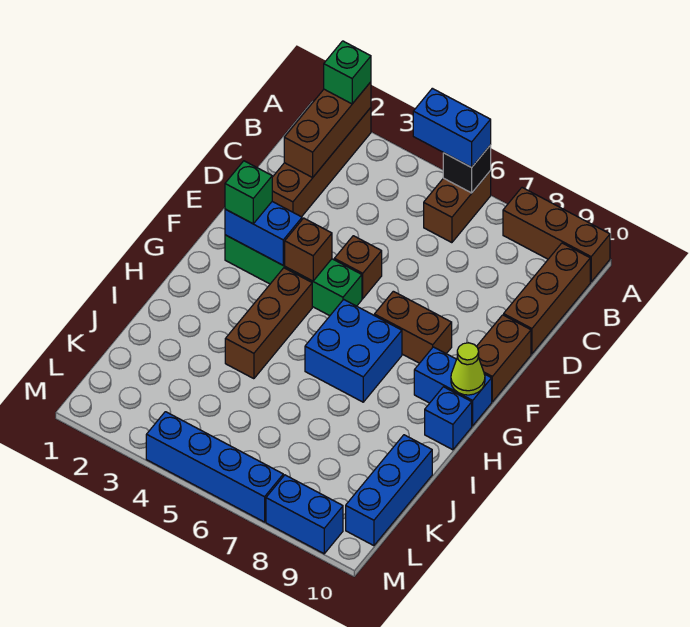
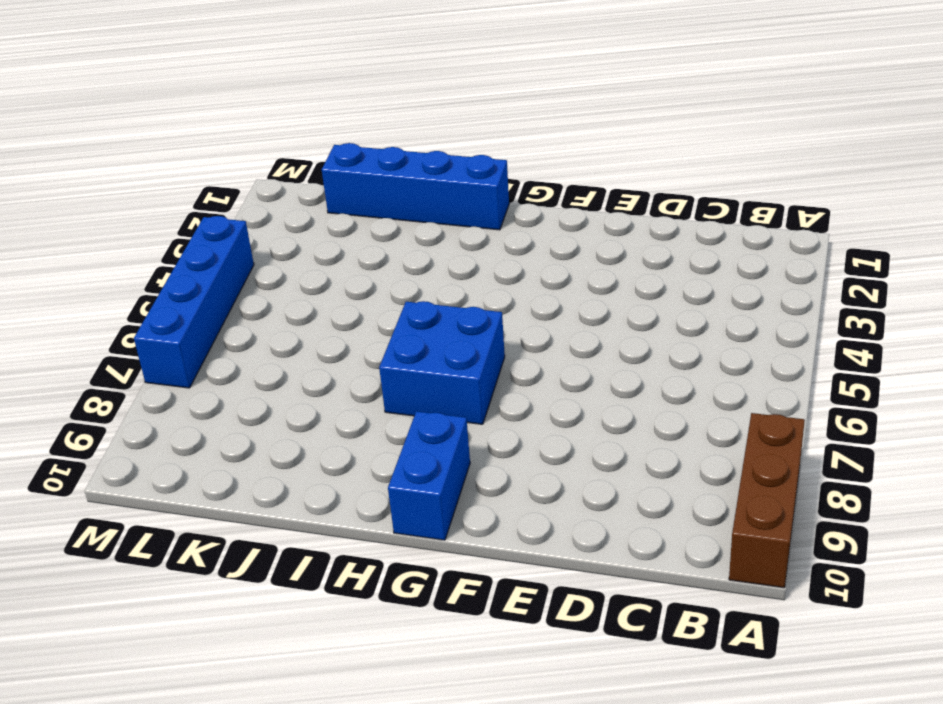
blue brick H1:K1 level 1 -> none
none -> brown brick A2:D2 level 1
none -> brown brick A6:B6 level 1
none -> brown brick B10:D10 level 1

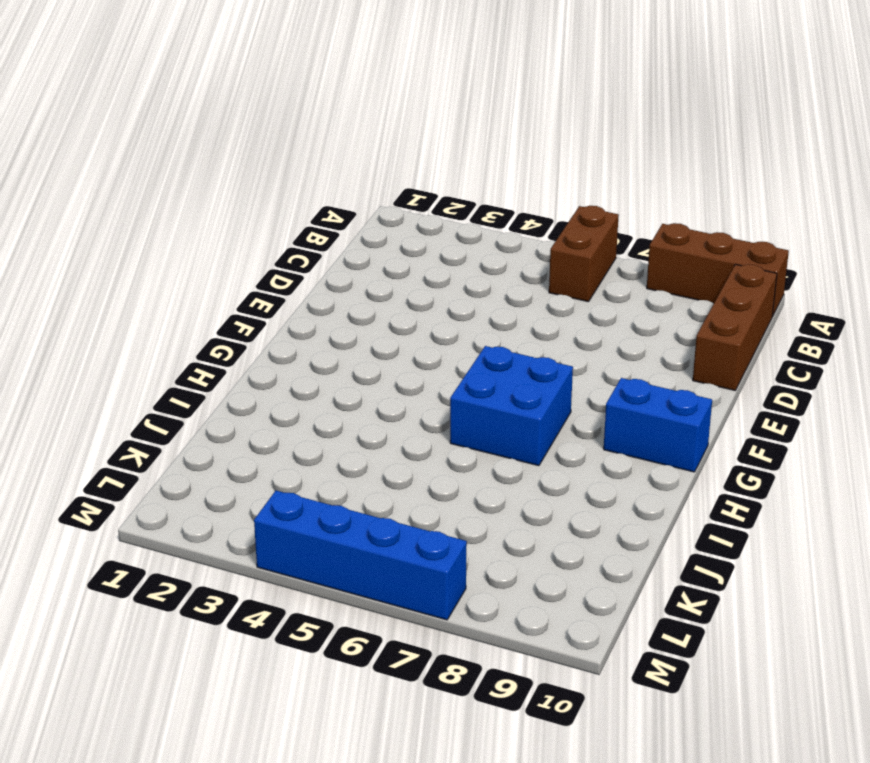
none -> brown brick A2:D2 level 1
none -> brown brick E5 level 1
none -> brown brick E10:F10 level 1

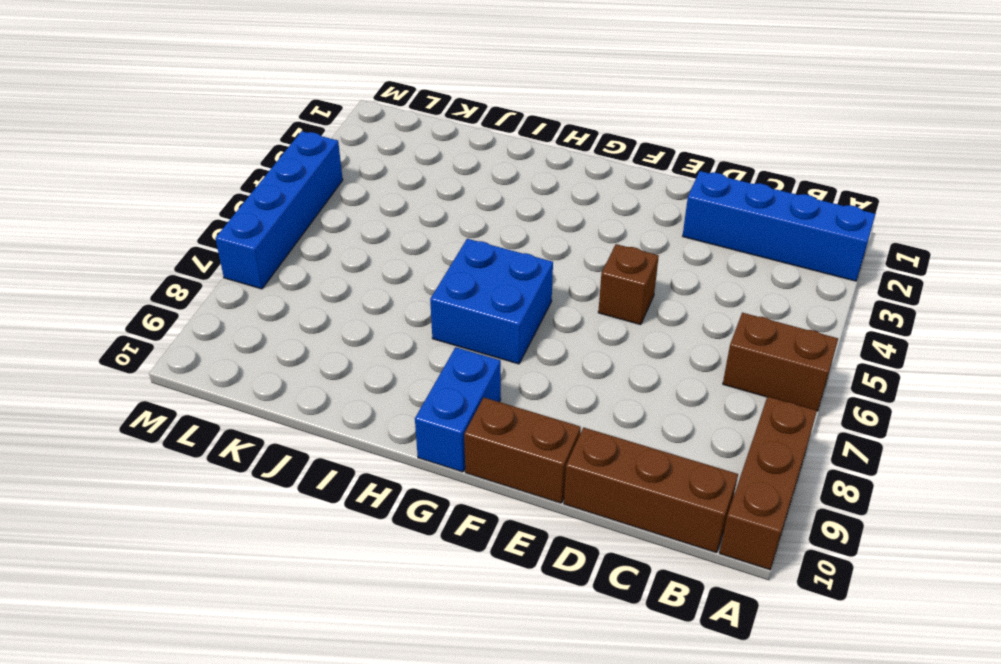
blue brick A2:D2 level 1 -> brown brick A2:D2 level 1
none -> green brick F2:F5 level 1
none -> brown brick F7:F8 level 1
none -> brown brick G4:I4 level 1

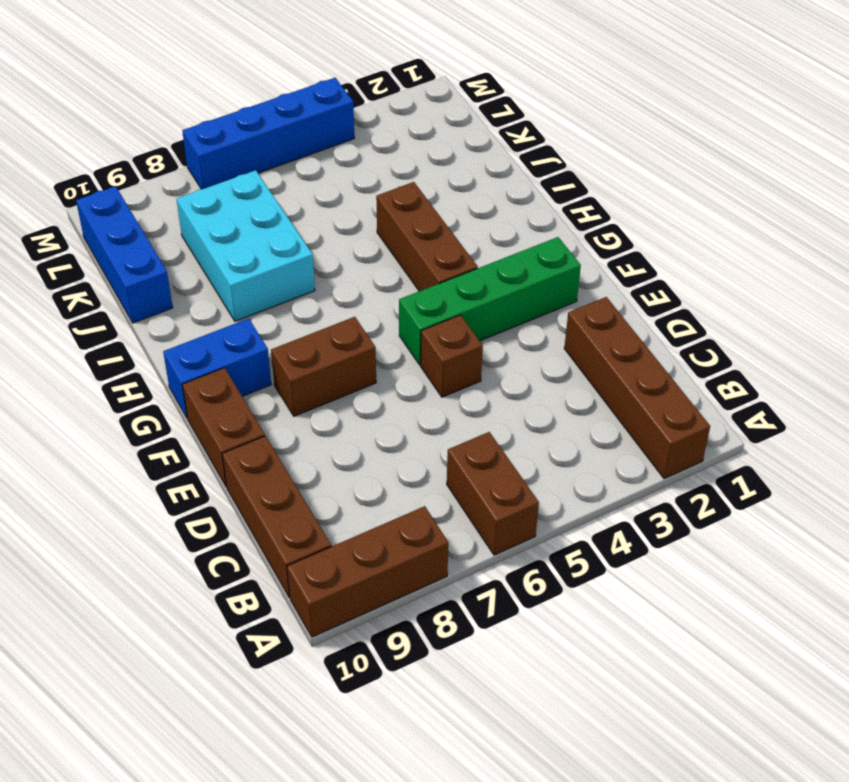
cyan brick I7:K8 level 1 -> none
none -> blue brick G6:H7 level 1
none -> blue brick H10 level 1
none -> blue brick M8:M9 level 1

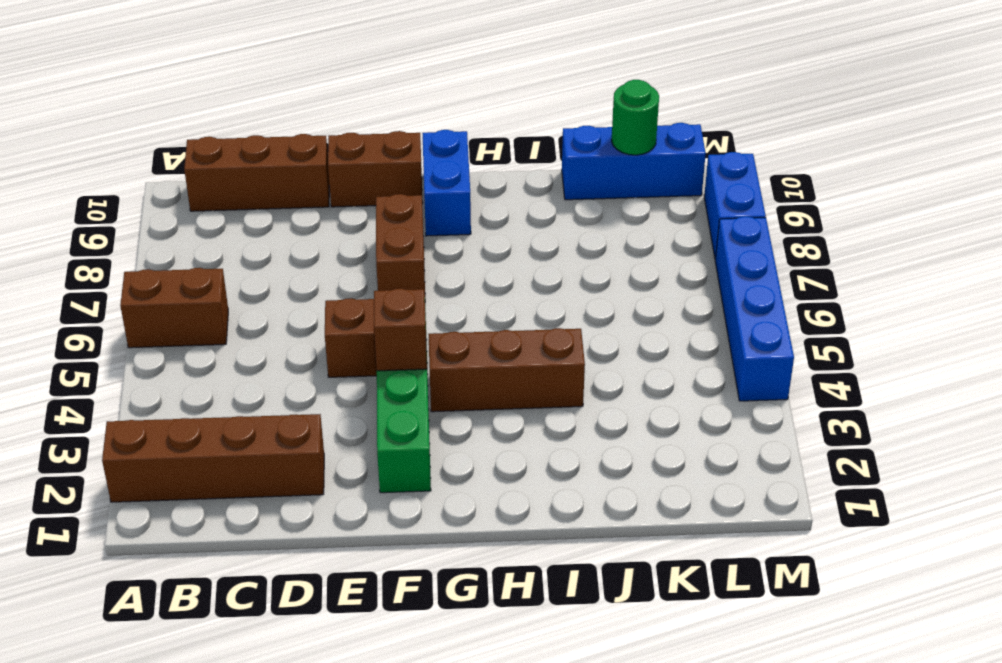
green round brick K10 level 2 -> none
none -> brown brick A8:A10 level 1
none -> blue brick G6:H7 level 1
none -> blue brick H10 level 1

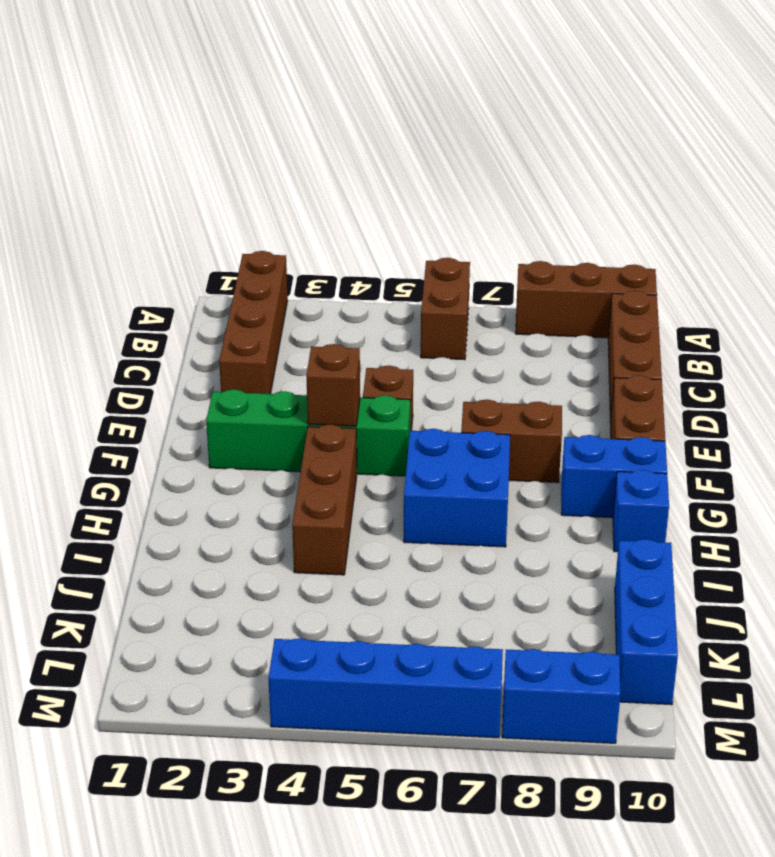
none -> brown brick A2:C2 level 2
none -> black brick A6 level 2
none -> blue brick F2:F3 level 2

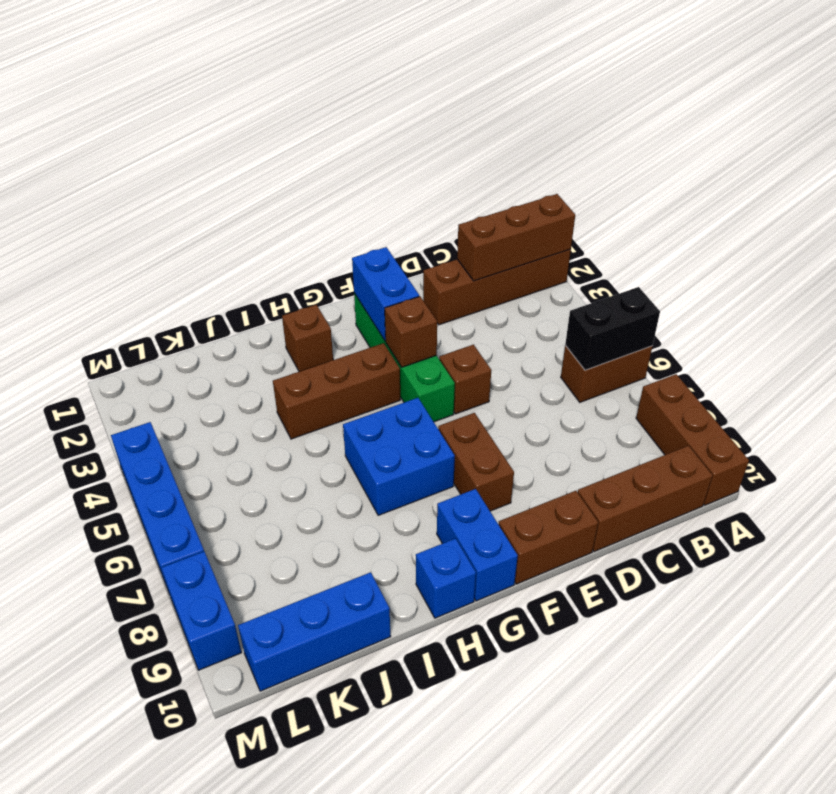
black brick A6:B6 level 2 -> black brick A6 level 2
brown brick H2 level 1 -> none
none -> lime cone G10 level 2
none -> green brick A2 level 3
none -> blue brick A5:A6 level 3

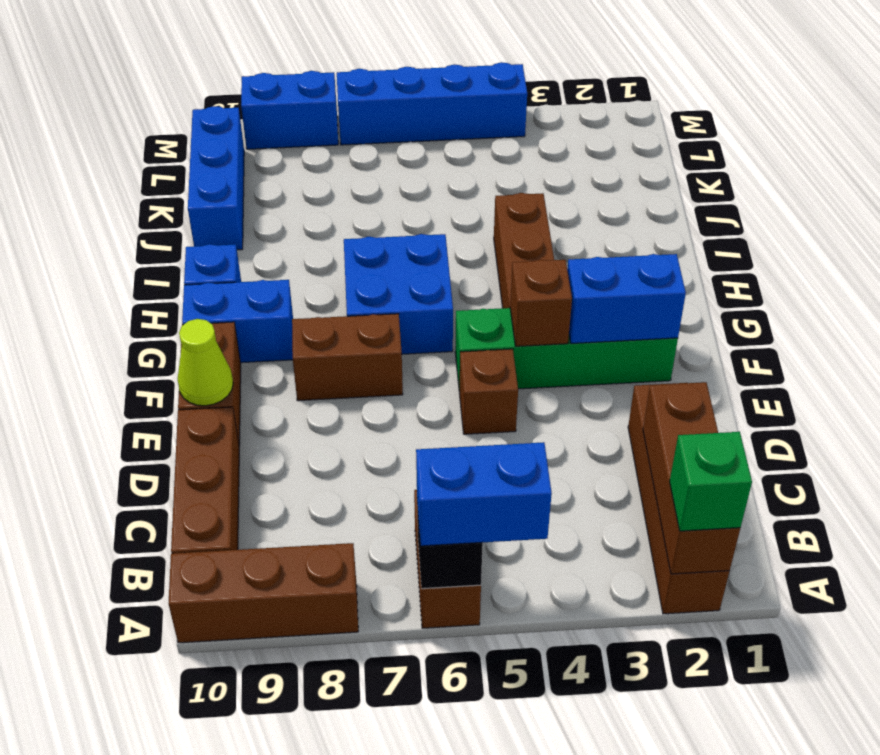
lime cone E10 level 2 -> lime cone G10 level 2
none -> green brick F2 level 3

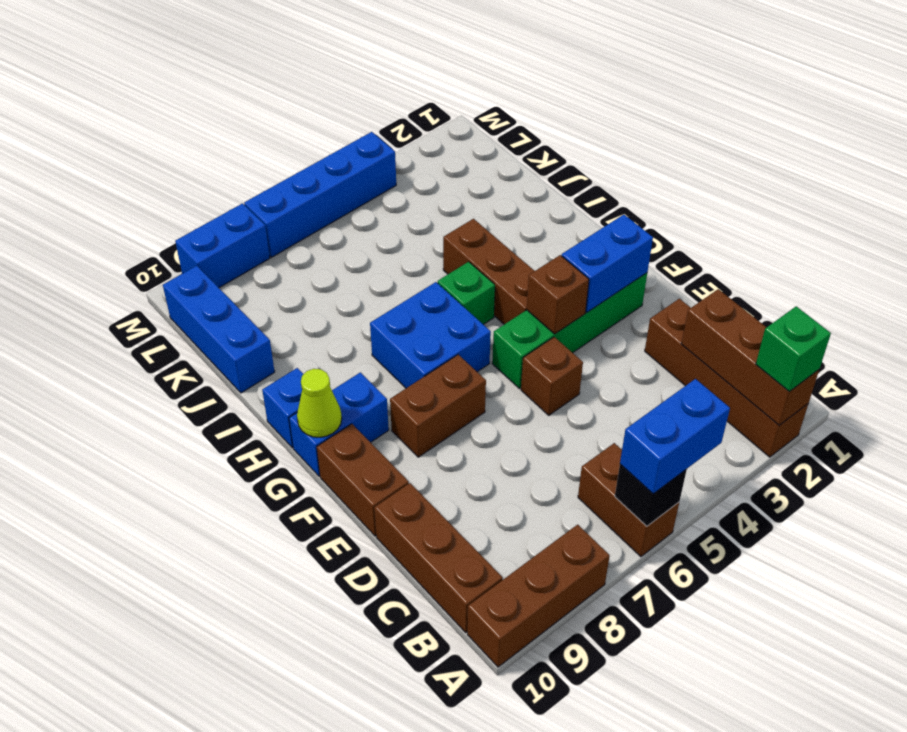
green brick H5 level 1 -> green brick F2 level 3

